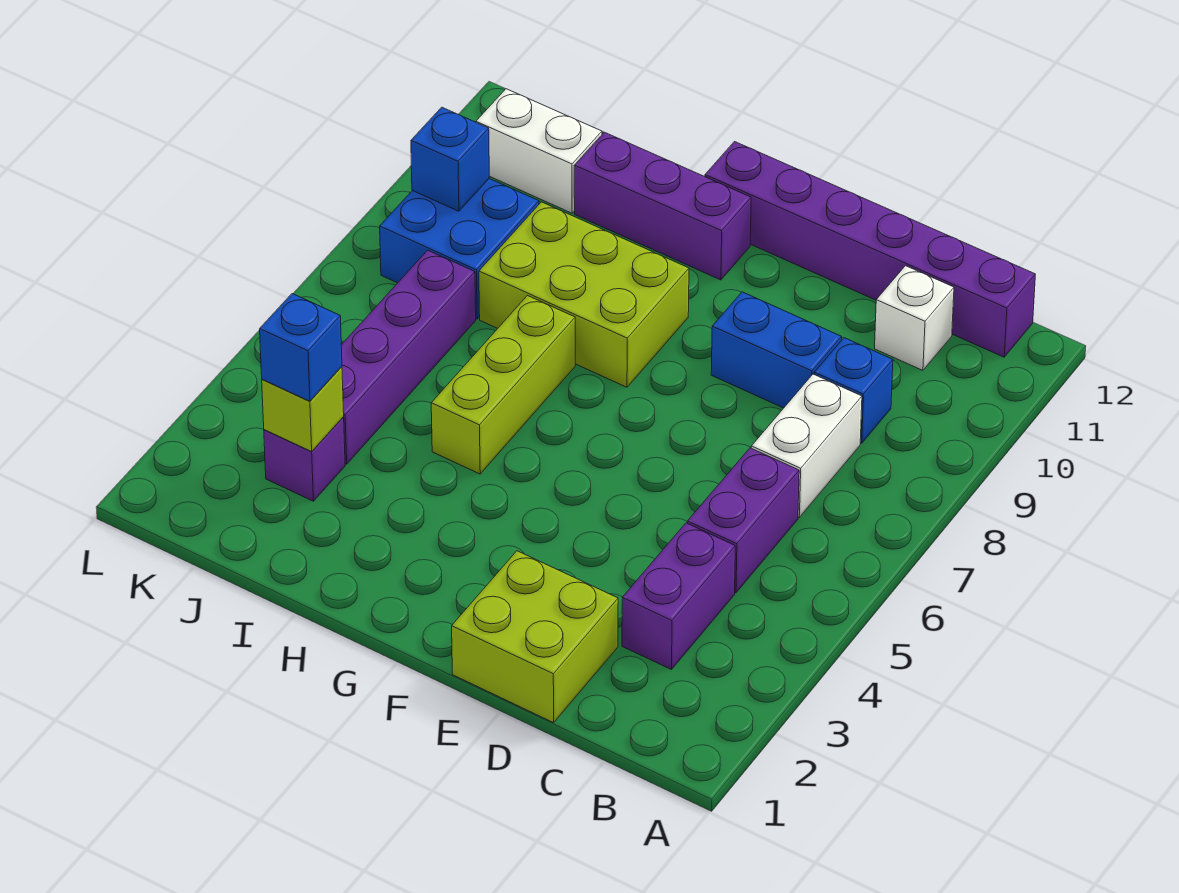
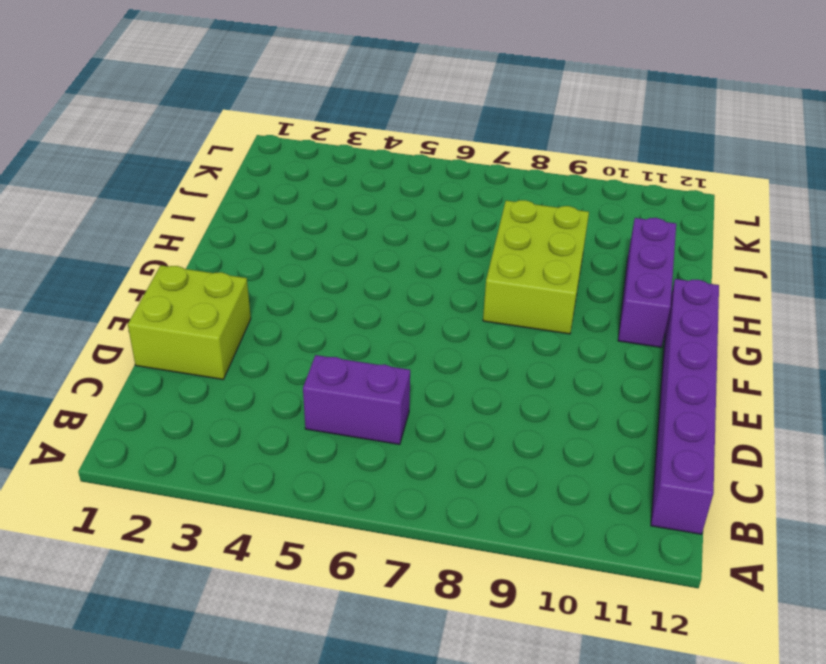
none -> purple brick C3:C4 level 1
none -> white brick C7:C8 level 1
none -> blue brick C9 level 1

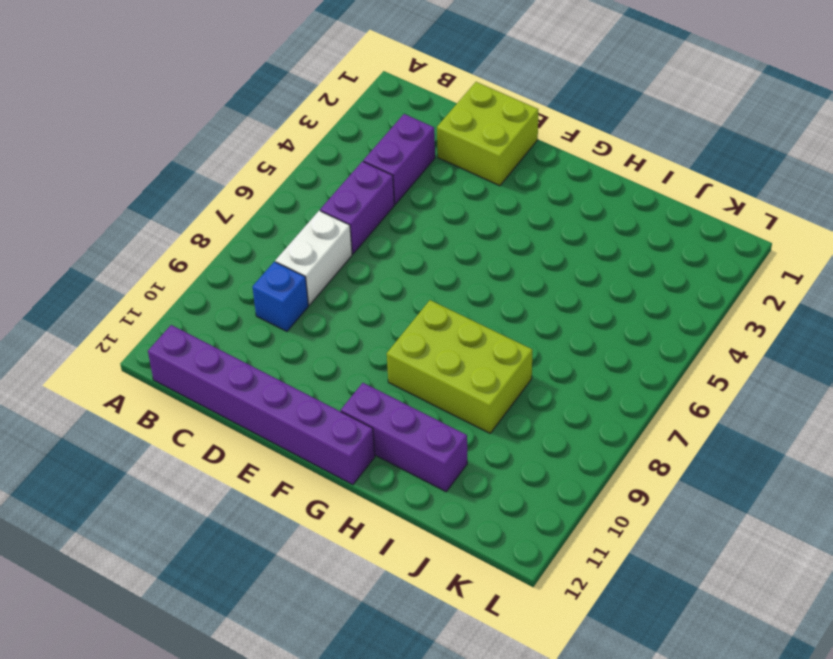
none -> white brick C11 level 1
none -> blue brick D9:E9 level 1
none -> lime brick H5:H7 level 1

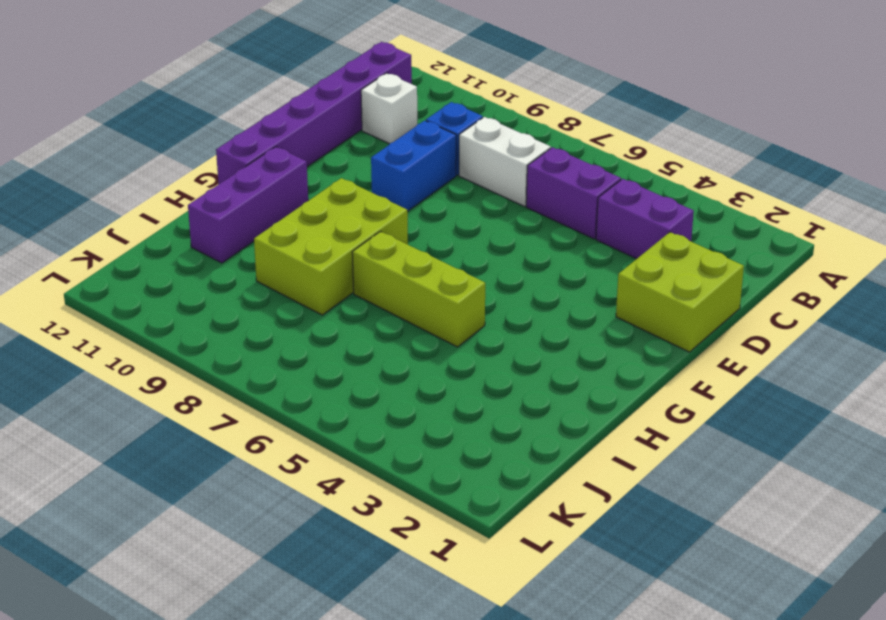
none -> purple brick J3 level 1
none -> purple brick J4:J7 level 1
none -> blue brick J8:K9 level 1

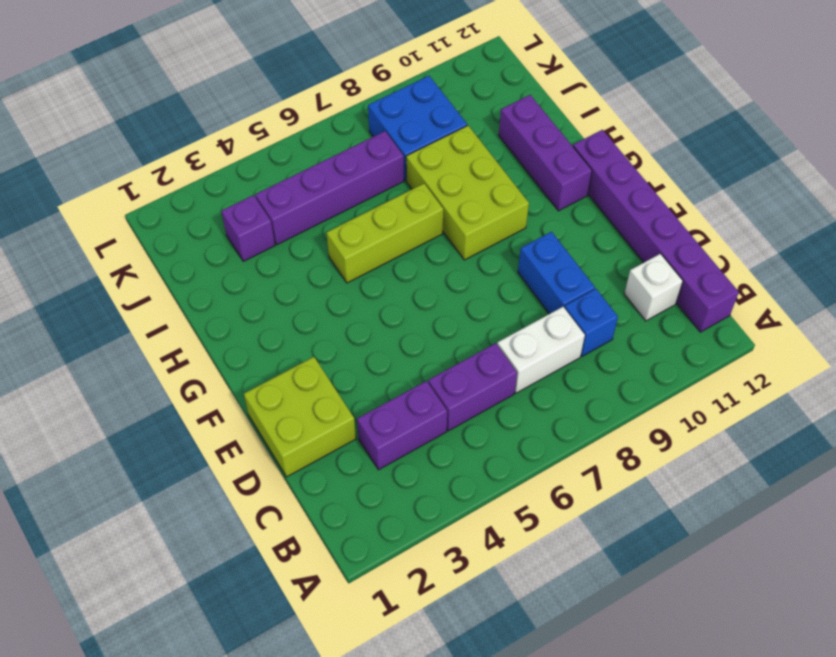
none -> white brick J11:K11 level 1
none -> lime brick J3 level 2
none -> blue brick K9 level 2

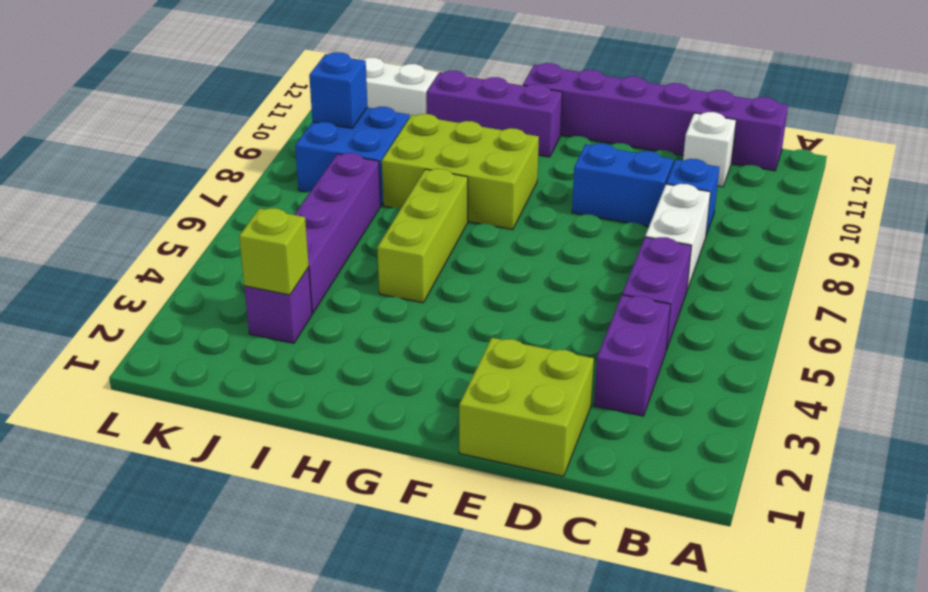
none -> blue brick J3 level 3

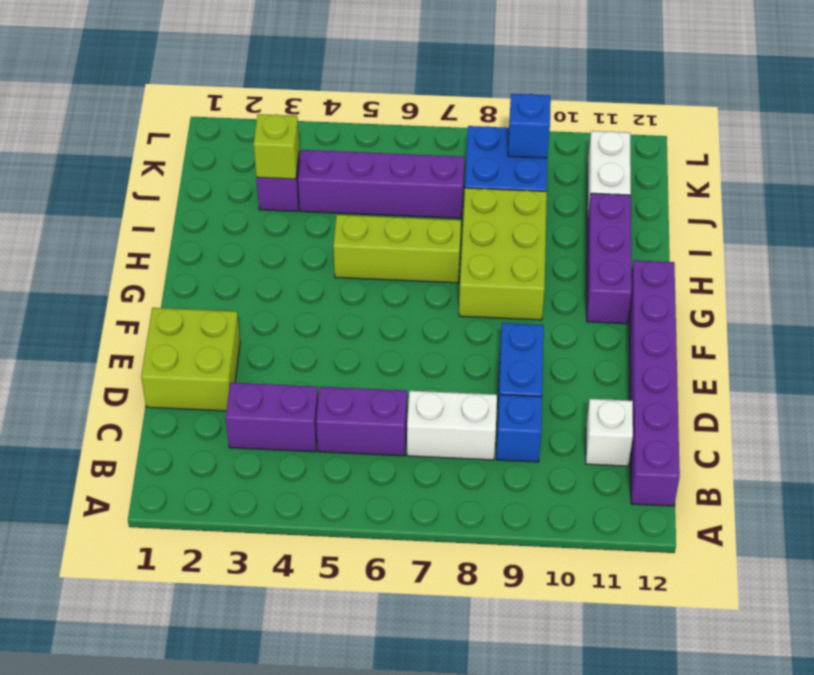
none -> blue brick J3 level 3

